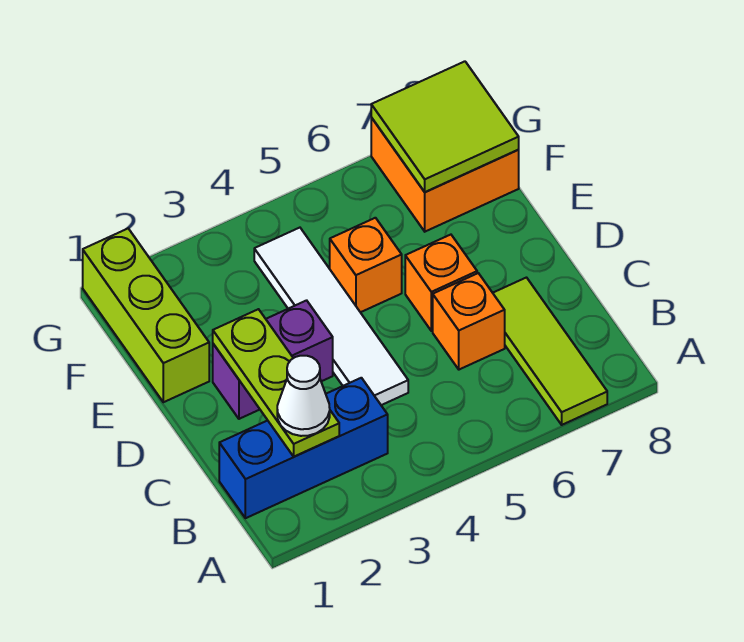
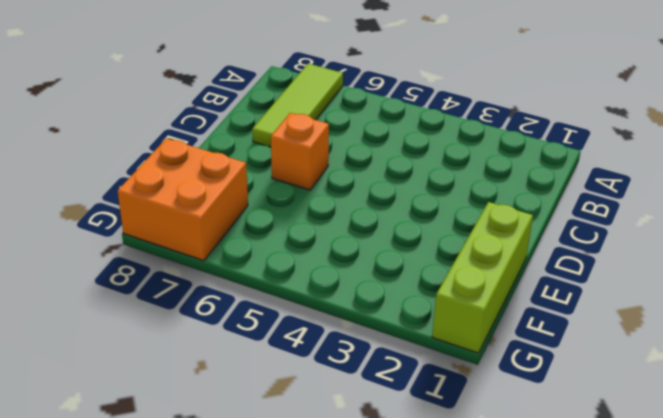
none -> blue brick B1:B3 level 1
none -> white tile C4:F4 level 1
none -> orange brick C6 level 1

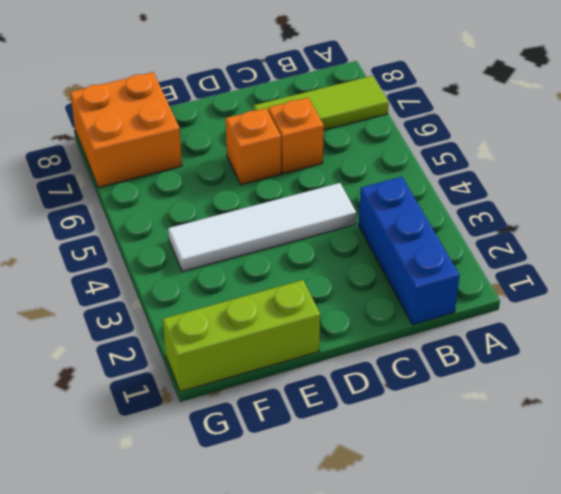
none -> purple brick D2:D3 level 1
none -> orange brick E5 level 1
none -> lime plate B2:D2 level 2

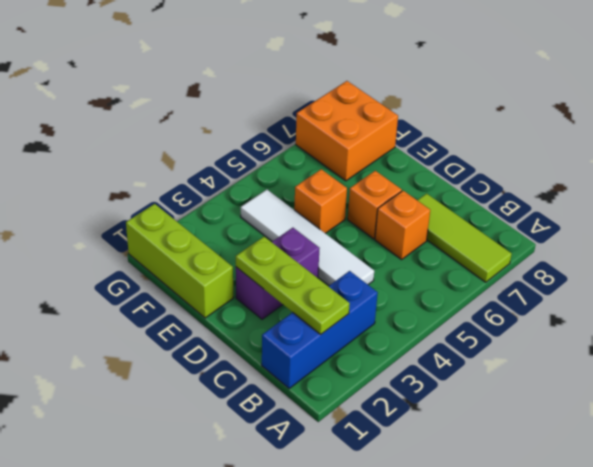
none -> lime tile F7:G8 level 2
none -> white cone B2 level 3

